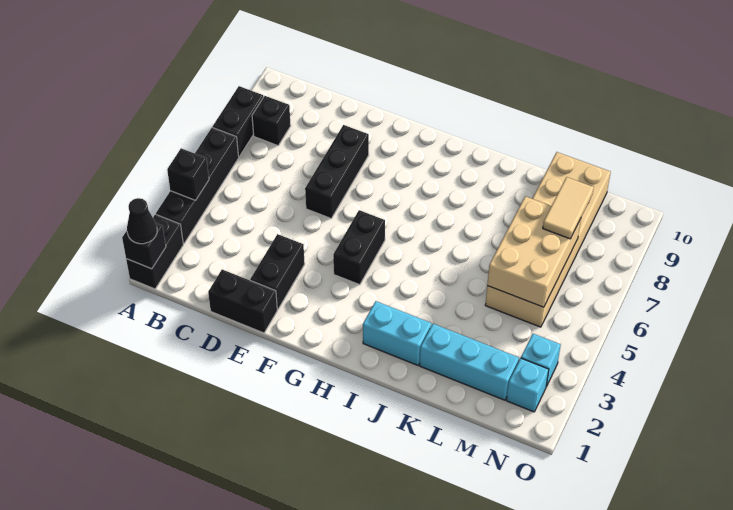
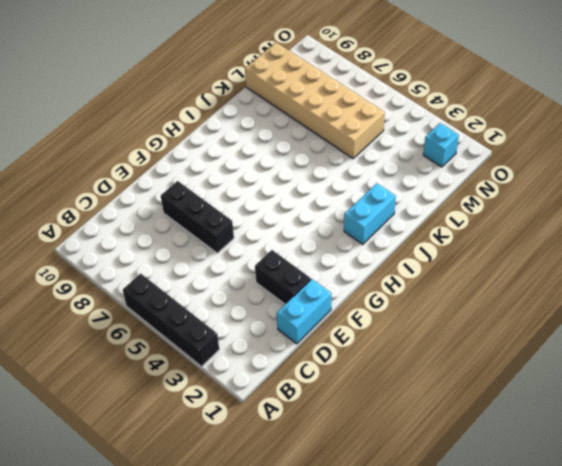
cyan brick D1:E1 level 1 -> black brick D1:E1 level 1
none -> black brick A1:A2 level 1
none -> black brick A7:A8 level 1
none -> black brick B8 level 1

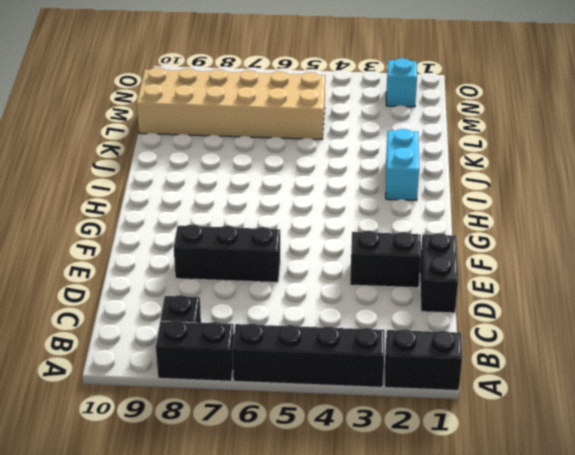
none -> black brick G4:G5 level 1
none -> cyan brick K2:M2 level 1
none -> cyan brick N3 level 1

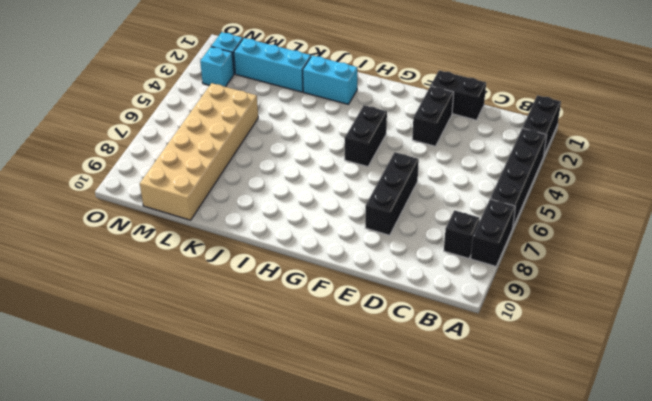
none -> black brick A1 level 2
none -> black brick A4 level 2
none -> tan brick L5:M7 level 2

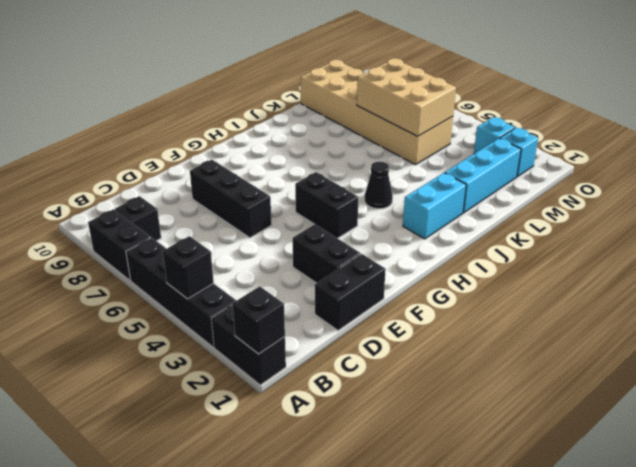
black cone I4 level 1 -> black cone A1 level 3
none -> tan tile M7:M8 level 3

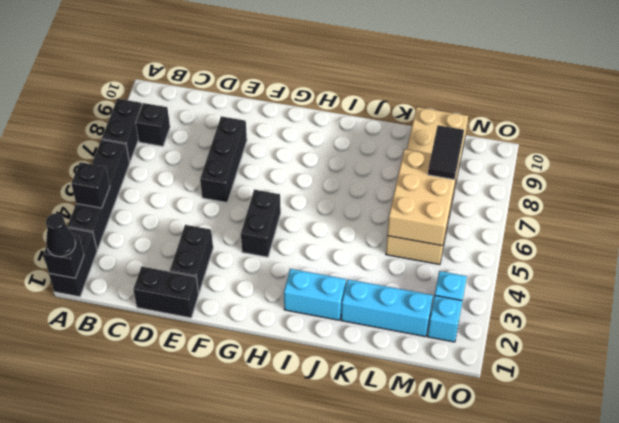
black tile M7:M8 level 3 -> tan tile M7:M8 level 3

